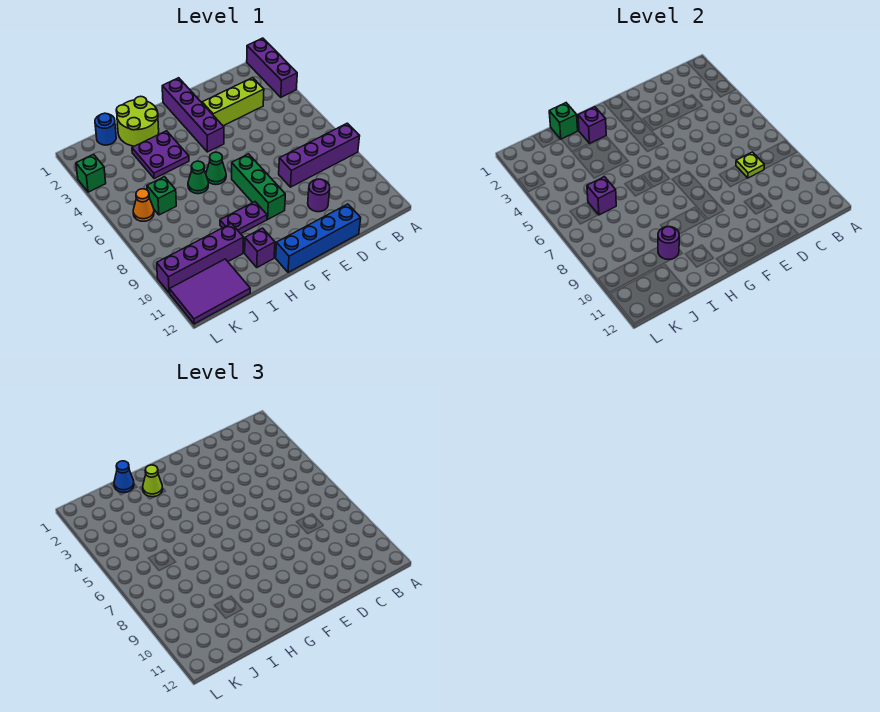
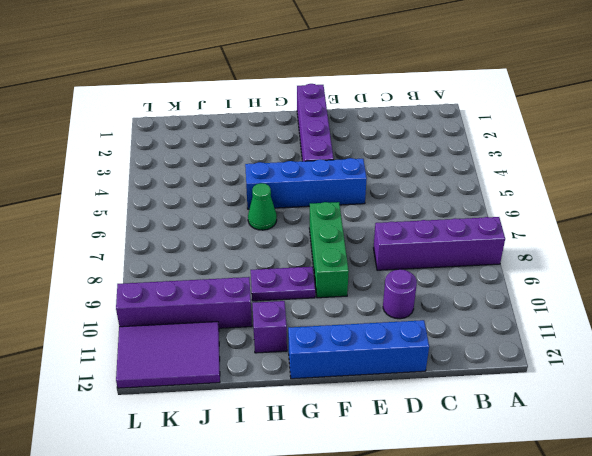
blue brick E5:H5 level 1 -> none
none -> purple brick A1:A3 level 1
none -> lime brick C3:E3 level 1
none -> green cone G6 level 1

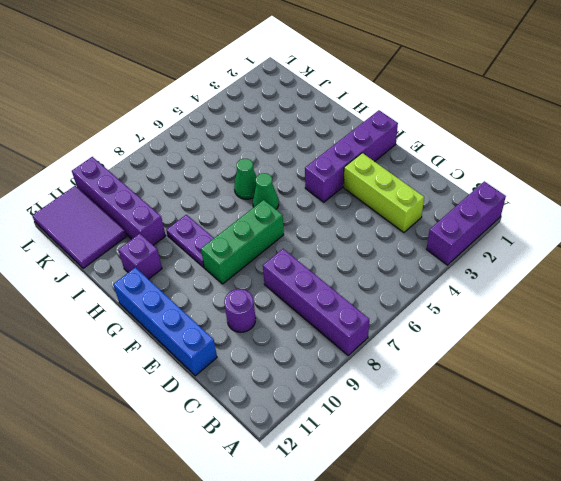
none -> lime round brick H1:I2 level 1
none -> purple plate H3:I4 level 1
none -> blue round brick J1 level 1

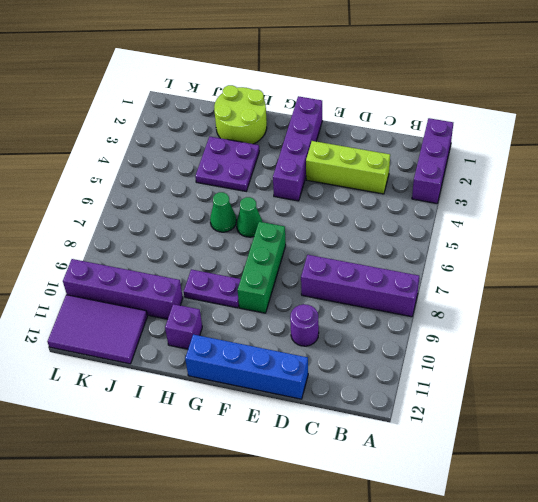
none -> blue round brick J1 level 1
none -> green brick J6 level 1
none -> orange cone K6 level 1

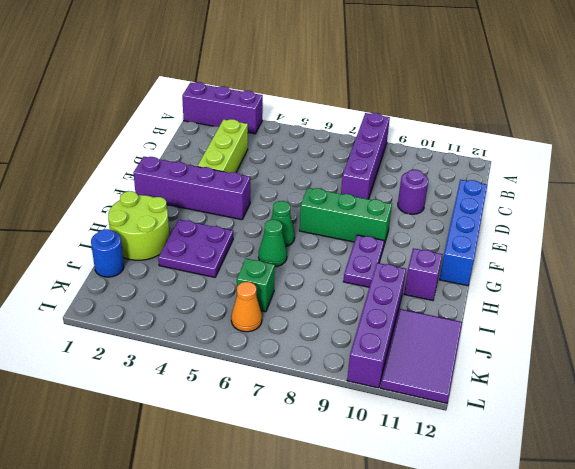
none -> green brick L3 level 1
none -> lime plate C8 level 2
none -> purple brick H2 level 2

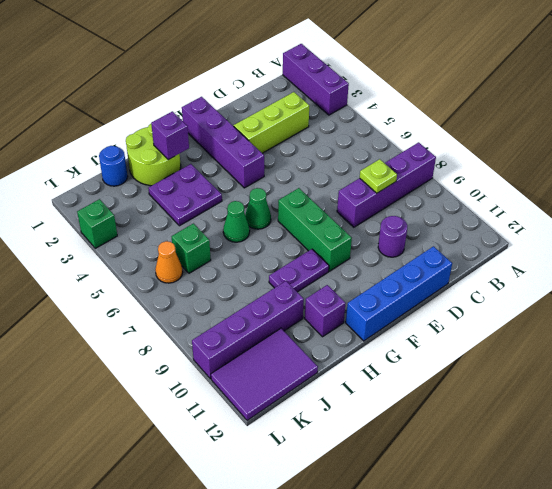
none -> green brick I1 level 2
none -> purple round brick I10 level 2
none -> purple brick J6 level 2

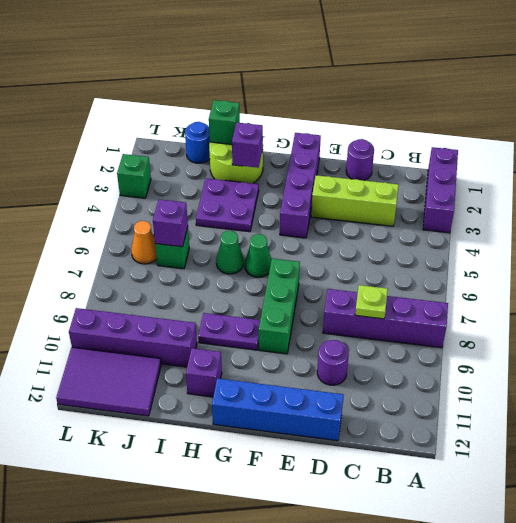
purple round brick D1 level 1 -> purple round brick I10 level 2
none -> lime cone H2 level 3
none -> blue cone I1 level 3

